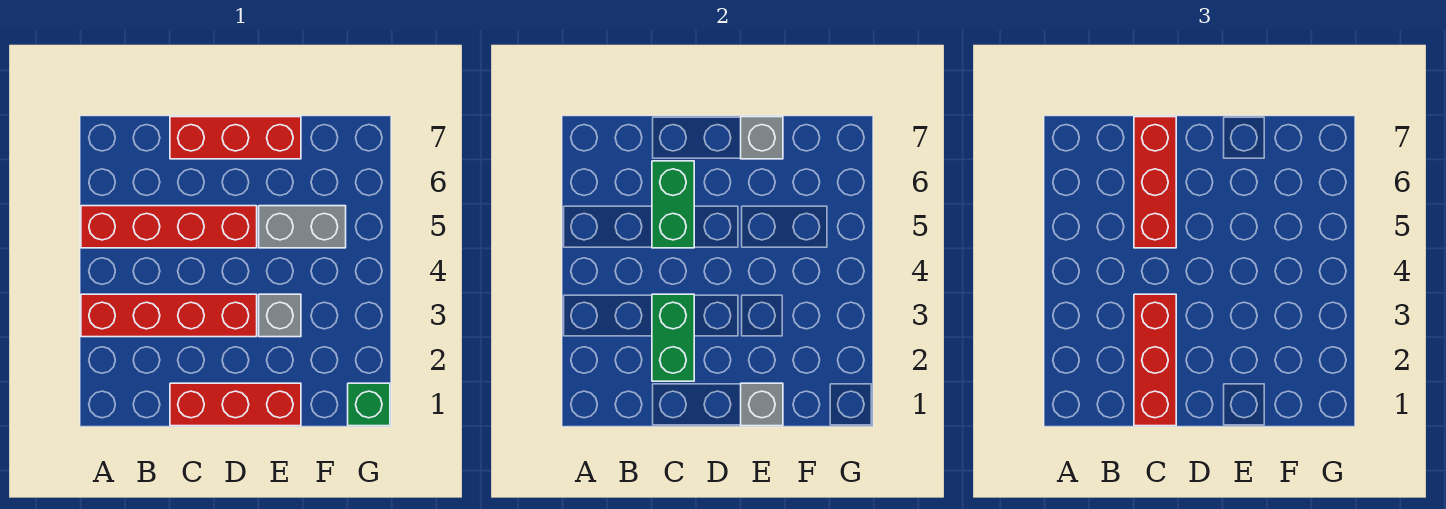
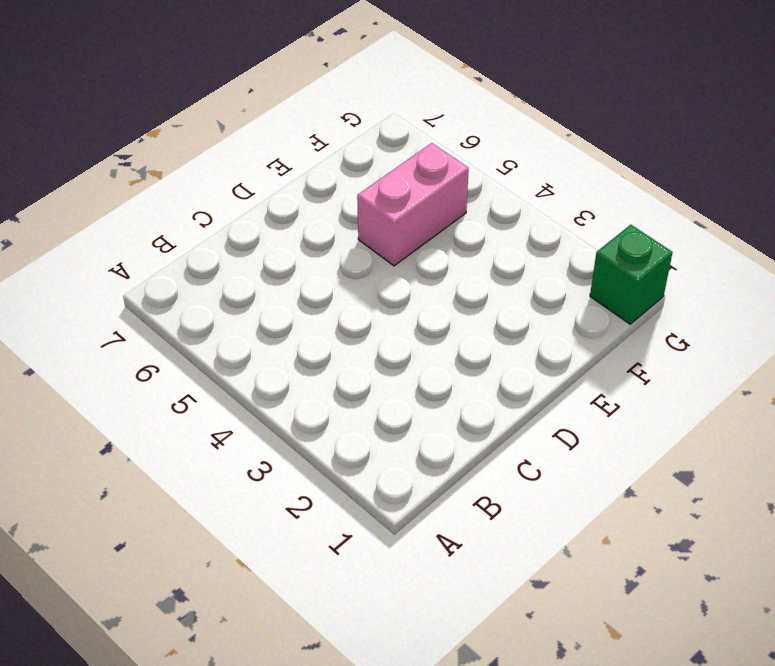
pink brick E5:F5 level 1 -> grey brick E5:F5 level 1
none -> red brick A3:D3 level 1
none -> red brick A5:D5 level 1
none -> red brick C1:E1 level 1

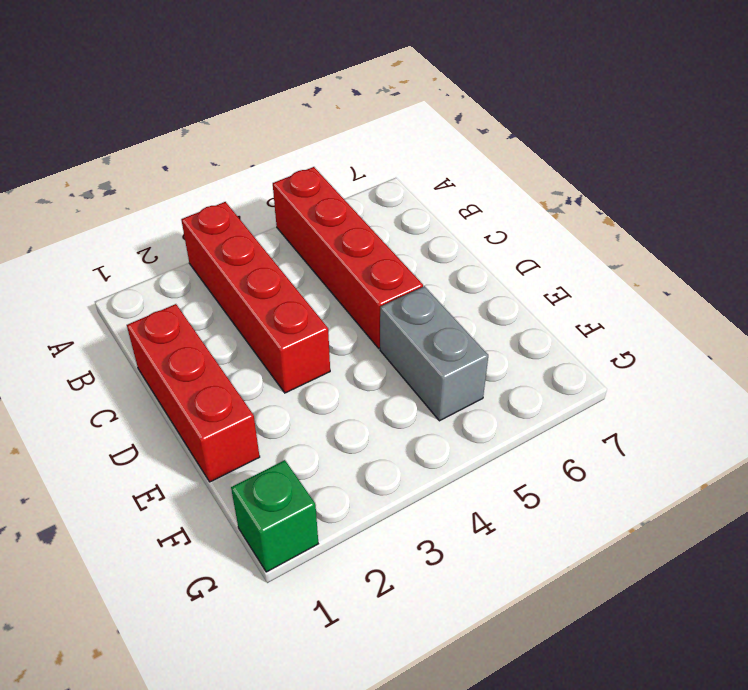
none -> red brick C7:E7 level 1
none -> grey brick E3 level 1
none -> green brick C2:C3 level 2

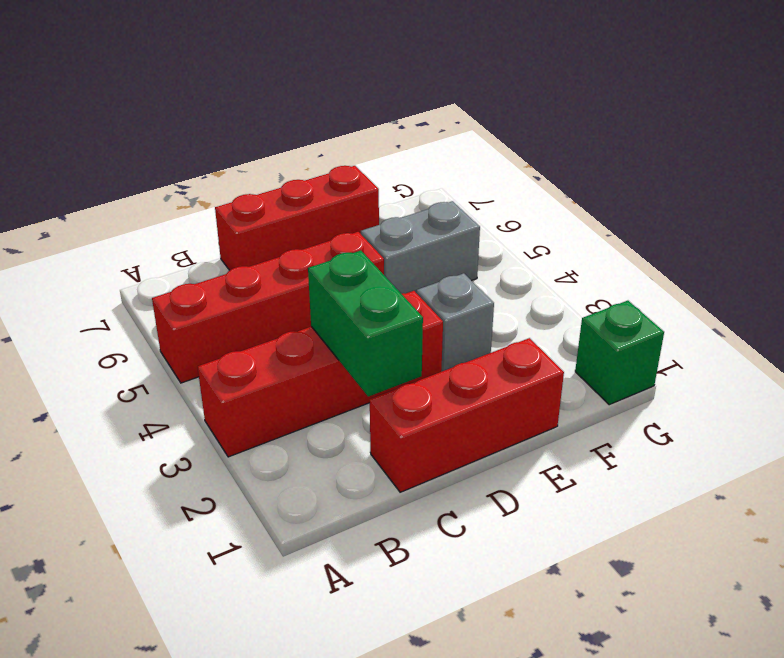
none -> green brick C5:C6 level 2
none -> grey brick E1 level 2
none -> grey brick E7 level 2

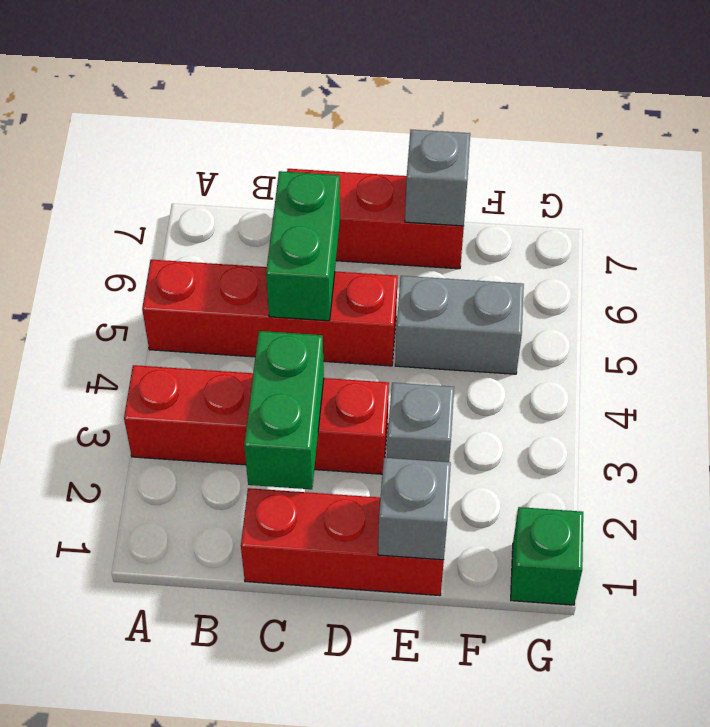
none -> red brick C1:C3 level 3
none -> red brick C5:C7 level 3

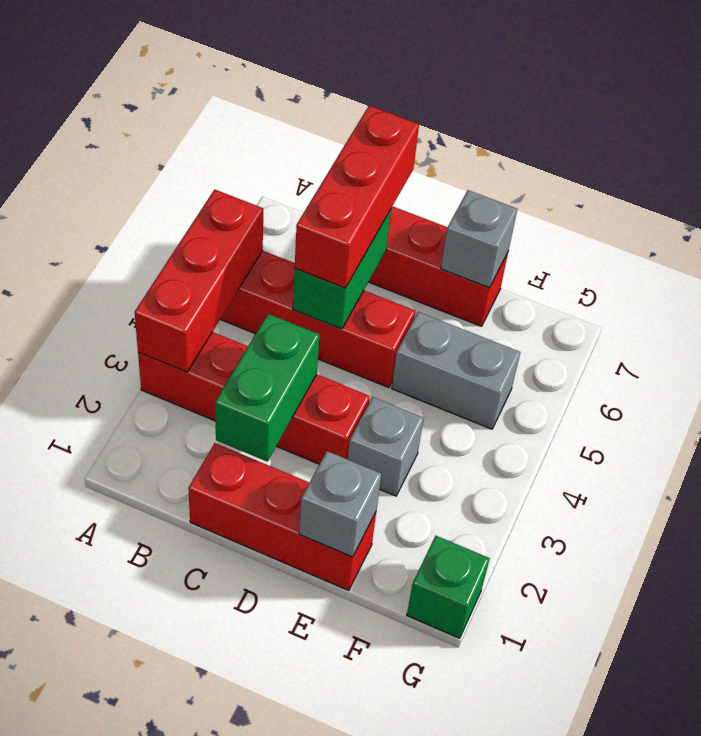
red brick A3:A5 level 2 -> red brick C1:C3 level 3

